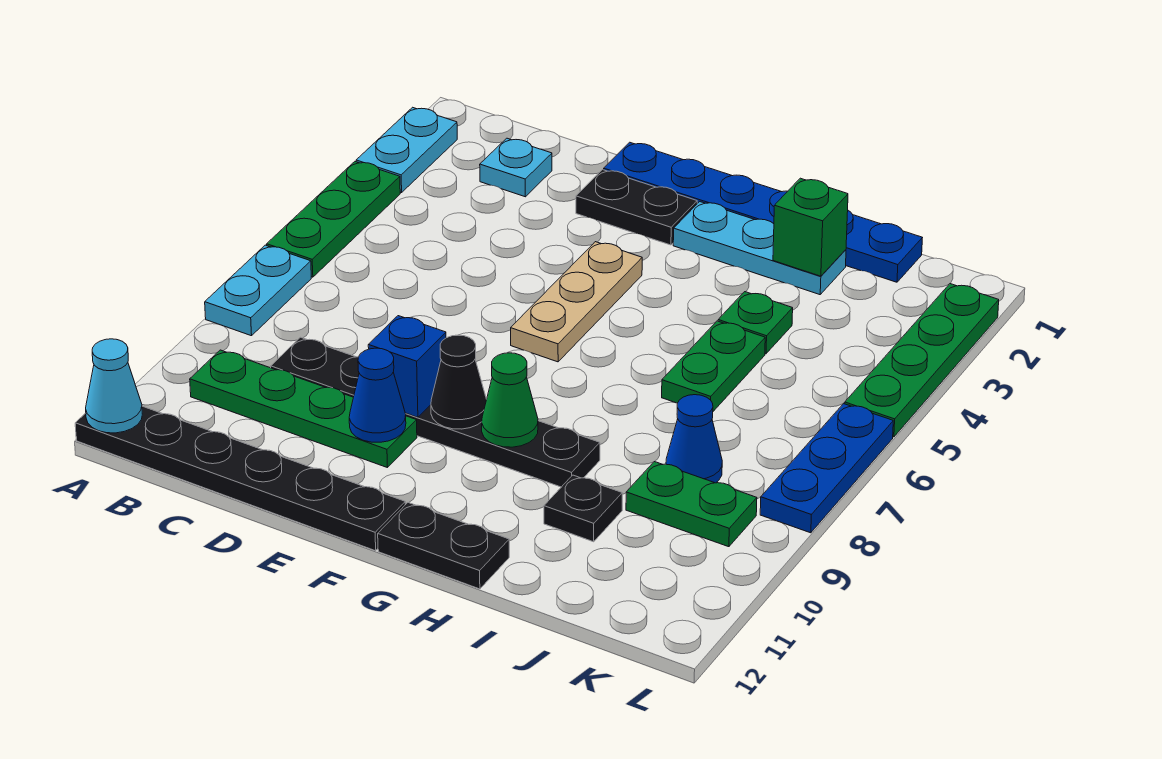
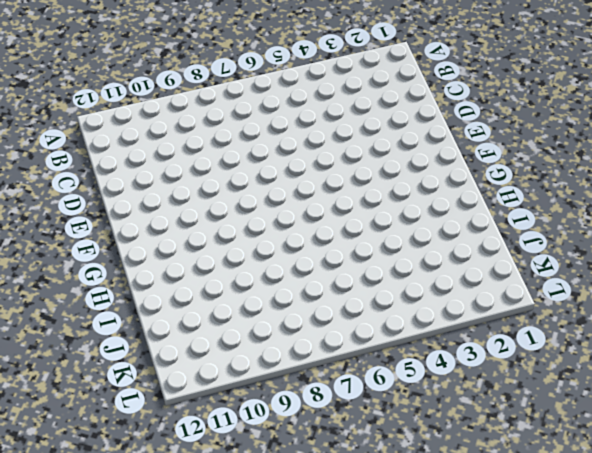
none -> cyan plate A2:A3 level 1
none -> green plate A4:A6 level 1
none -> cyan plate A7:A8 level 1

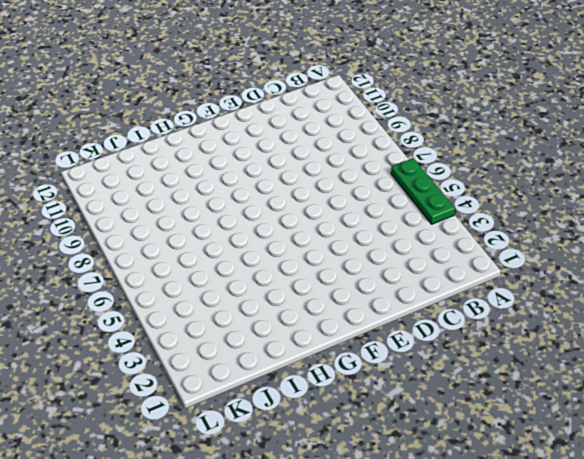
none -> cyan plate A2:A3 level 1
none -> cyan plate A7:A8 level 1
none -> black plate A12:F12 level 1

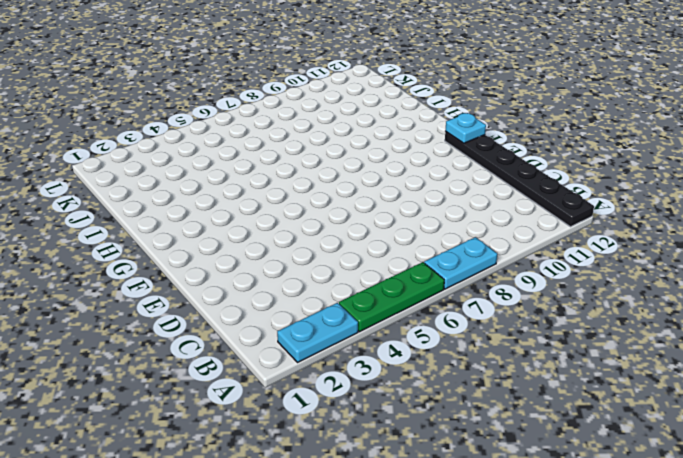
cyan plate F12 level 2 -> cyan plate C2 level 1
none -> green plate B10:E10 level 1
none -> black plate C9:H9 level 1
none -> blue plate E1:J1 level 1

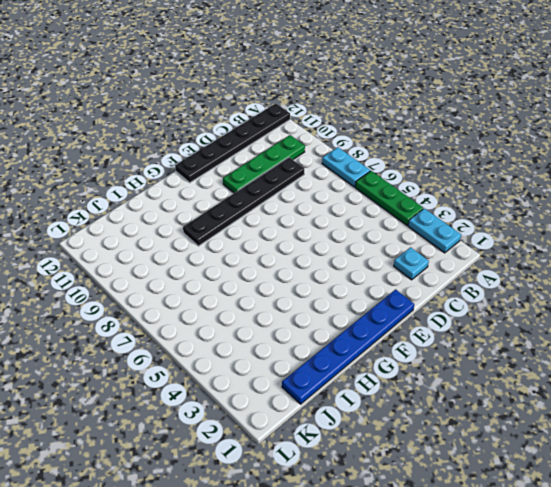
none -> black plate E2:F2 level 1
none -> tan plate F4:F6 level 1
none -> cyan plate G2:I2 level 1

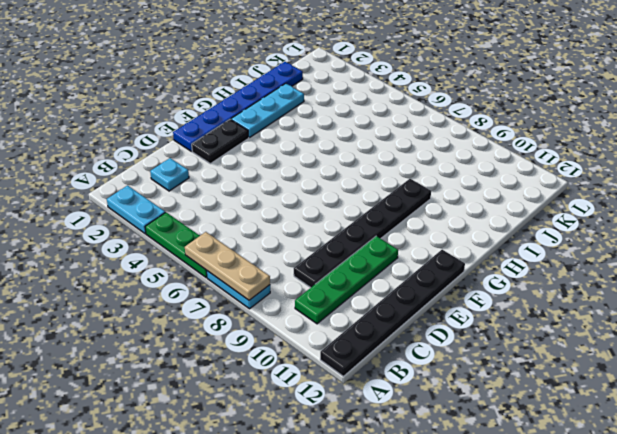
tan plate A6:A8 level 2 -> tan plate F4:F6 level 1
none -> black plate G12:H12 level 1
none -> green plate I4 level 1
none -> green plate I5:I6 level 1

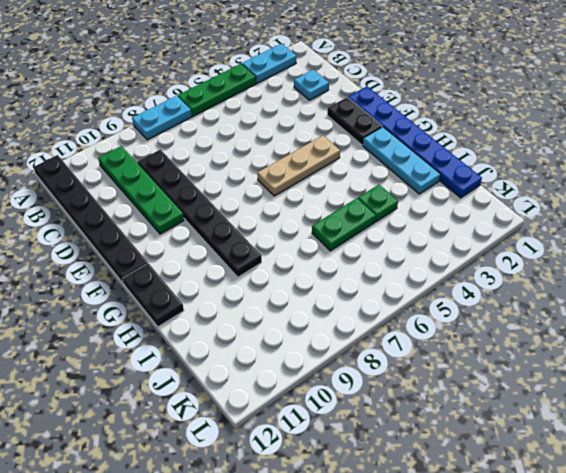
none -> black plate I10 level 1
none -> blue cone J8 level 1
none -> green plate J9:K9 level 1

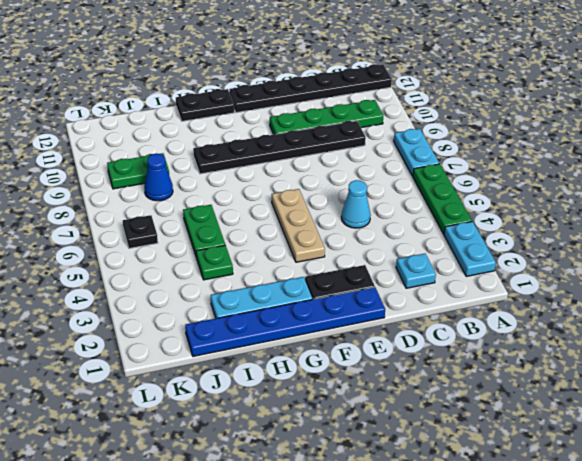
cyan cone D5 level 1 -> cyan cone A12 level 2
black plate K6 level 1 -> black plate I10 level 1
none -> green plate L2:L5 level 1
none -> blue plate L6:L8 level 1
none -> blue brick E9 level 2

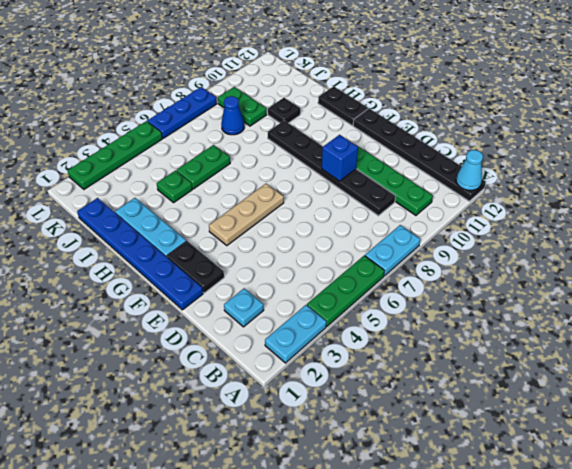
none -> blue cone E10 level 2
none -> black cone F9 level 2
none -> green cone G9 level 2

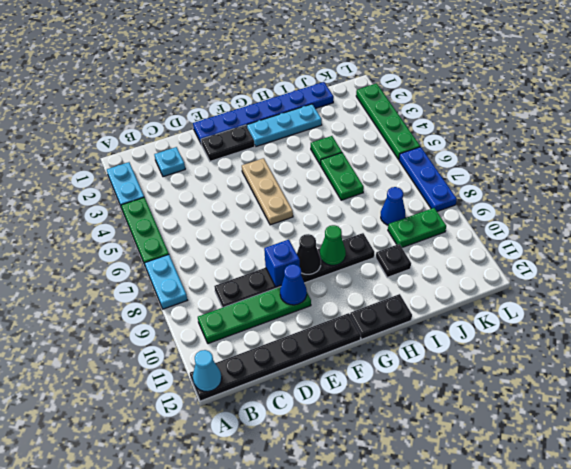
none -> green brick I2 level 2

